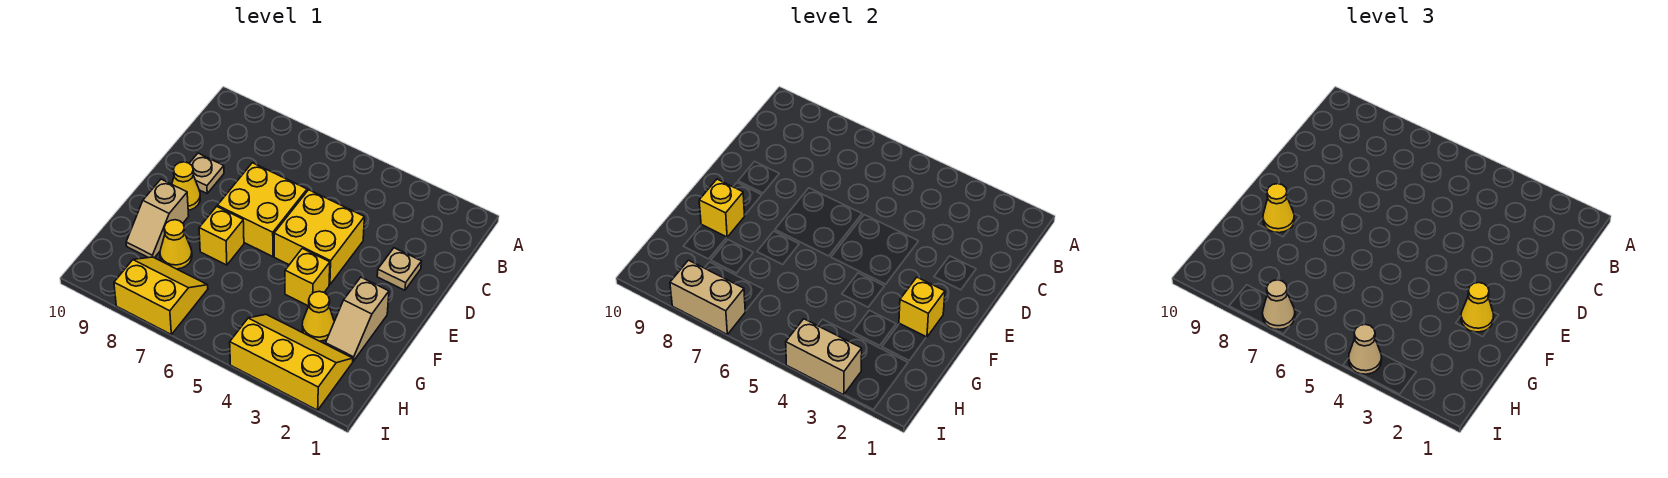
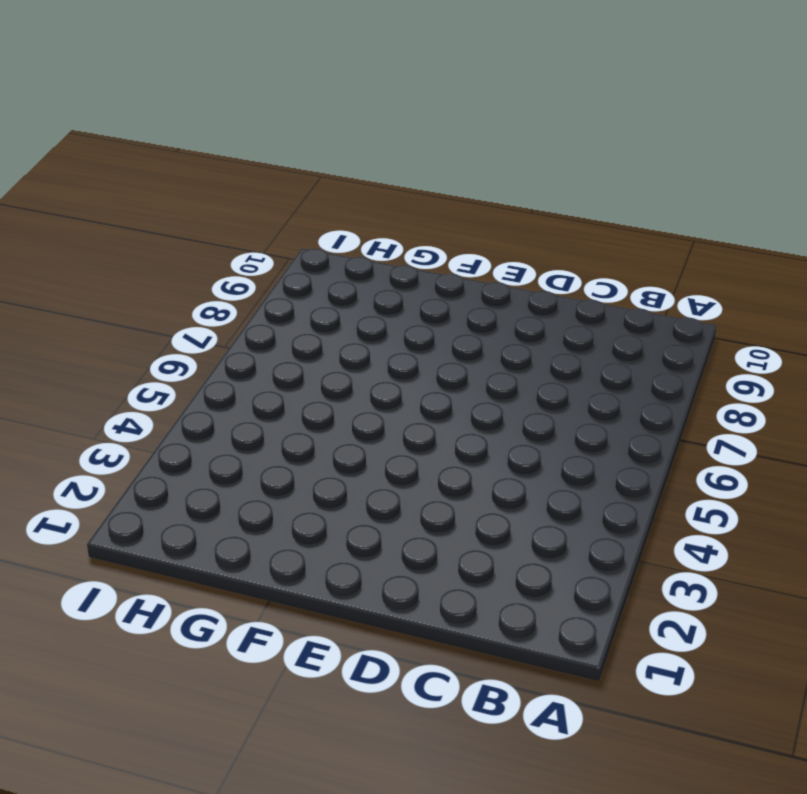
none -> tan plate D2 level 1
none -> yellow brick D4:E5 level 1
none -> yellow brick D6:E7 level 1

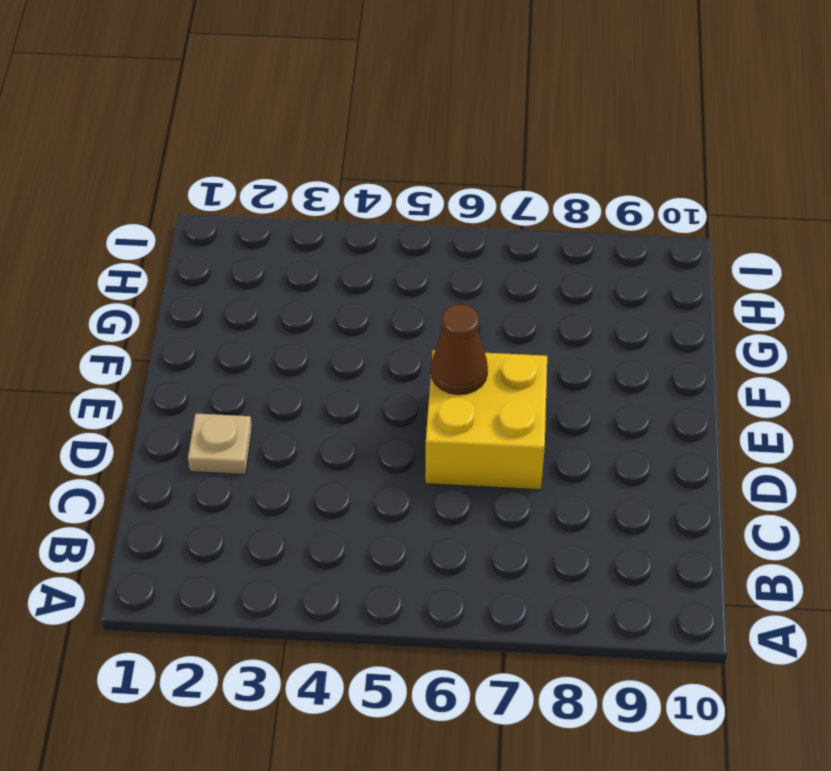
brown cone E6 level 2 -> none
none -> yellow brick D4:E5 level 1
none -> tan plate D9 level 1
none -> yellow cone E9 level 1

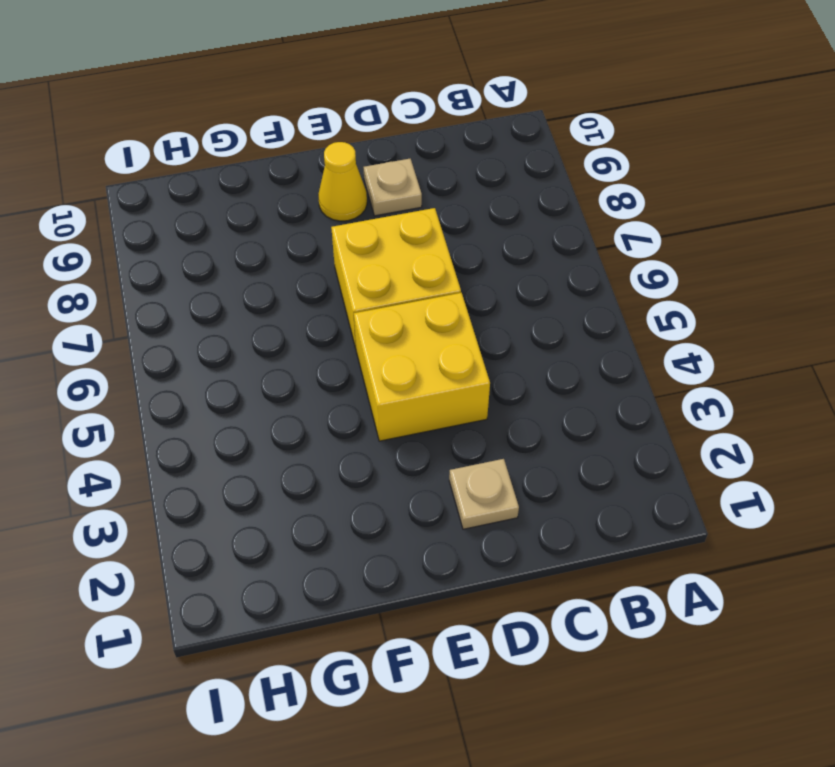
none -> tan slope F2:G2 level 1 top F
none -> yellow brick F4 level 1
none -> yellow brick F7 level 1

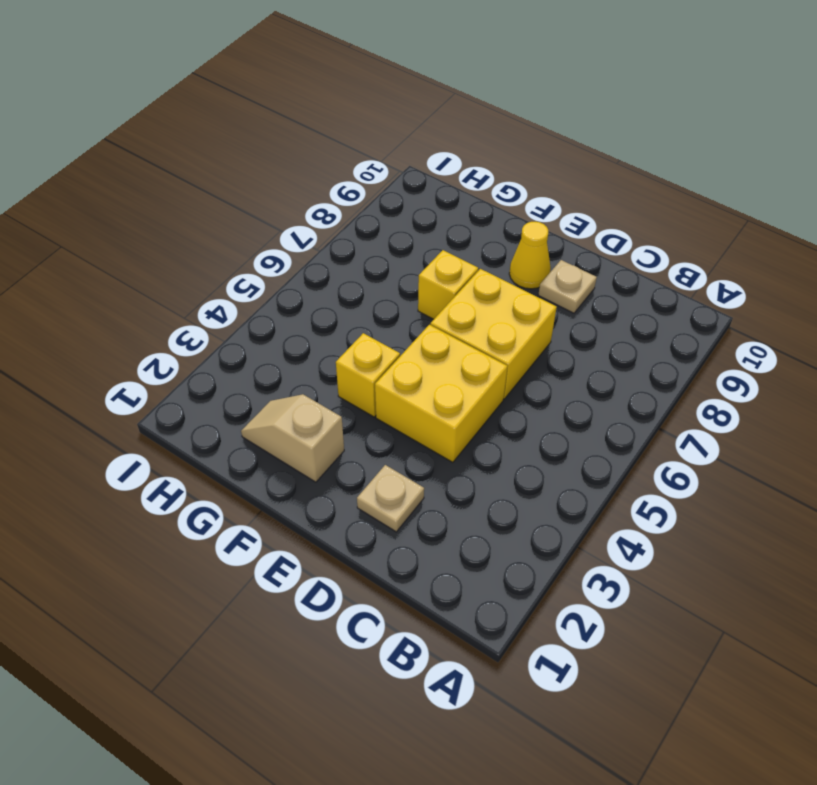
none -> tan slope F9:G9 level 1 top F
none -> yellow cone G3 level 1
none -> yellow cone G8 level 1

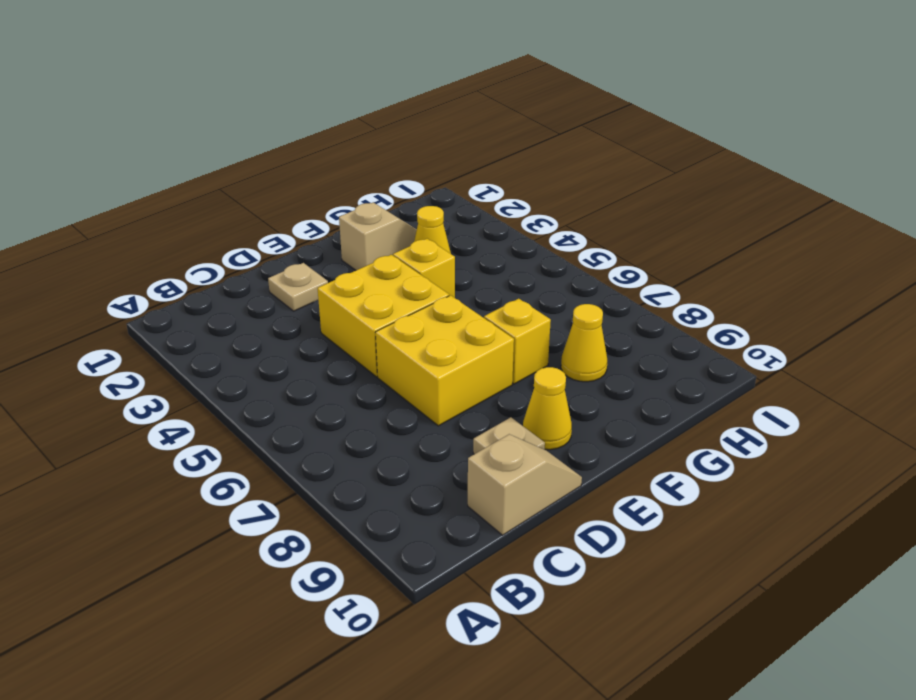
tan slope C10:D10 level 1 top C -> tan slope F9:G9 level 1 top F
none -> yellow slope H2:I4 level 1 top I
none -> yellow slope H7:I8 level 1 top I
none -> yellow brick F2 level 2

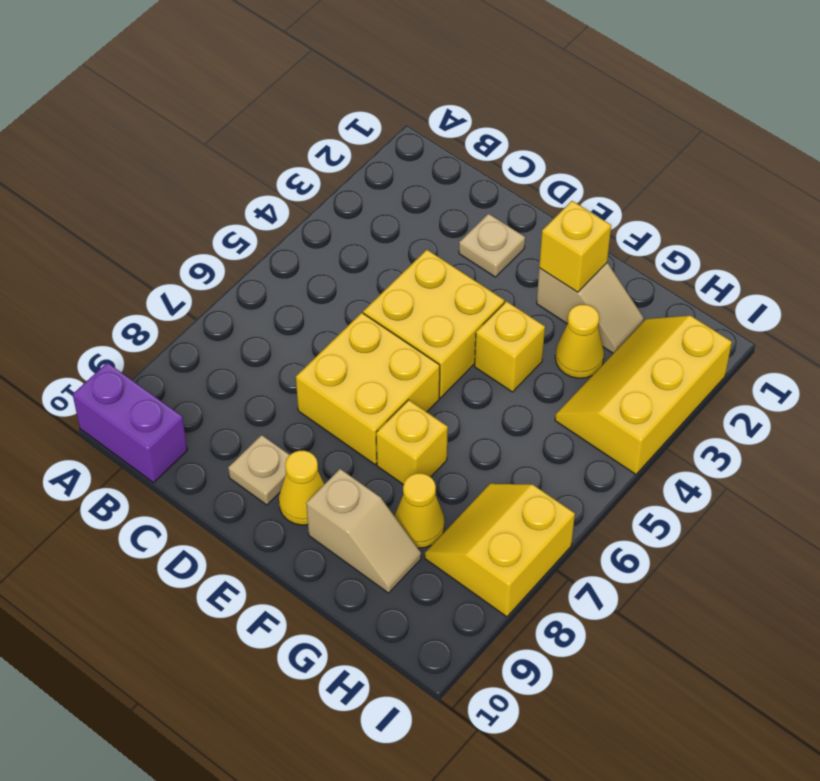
purple brick A10:B10 level 1 -> none
none -> yellow brick F9 level 2
none -> tan brick I3:I4 level 2
none -> tan brick I7:I8 level 2

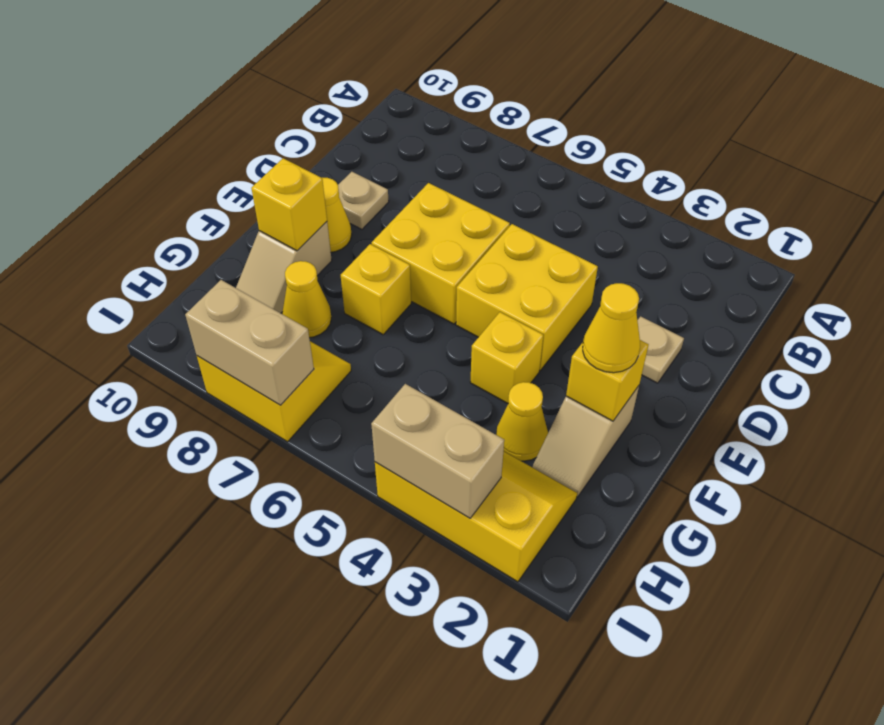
none -> yellow cone F9 level 3
none -> tan cone I4 level 3
none -> tan cone I7 level 3

